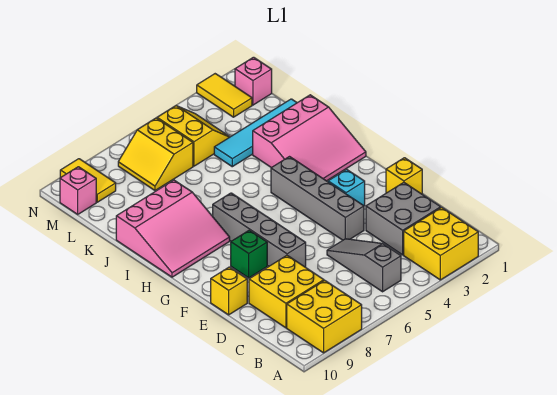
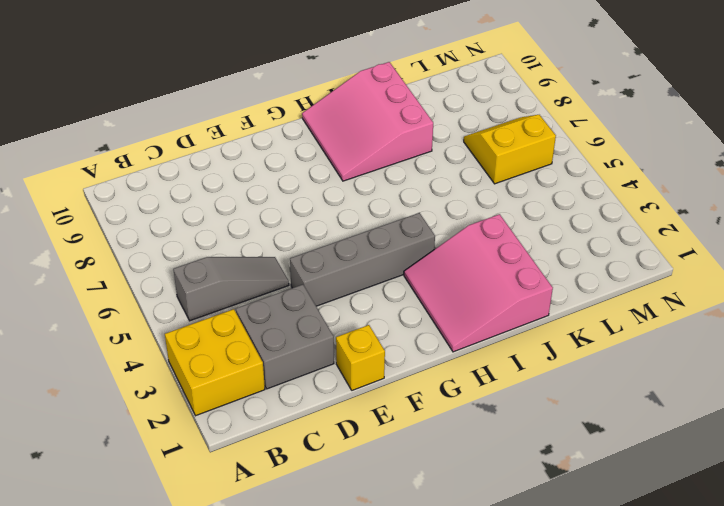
none -> yellow brick A8:B9 level 1
none -> yellow brick C8:D9 level 1
none -> grey brick E7:H7 level 1

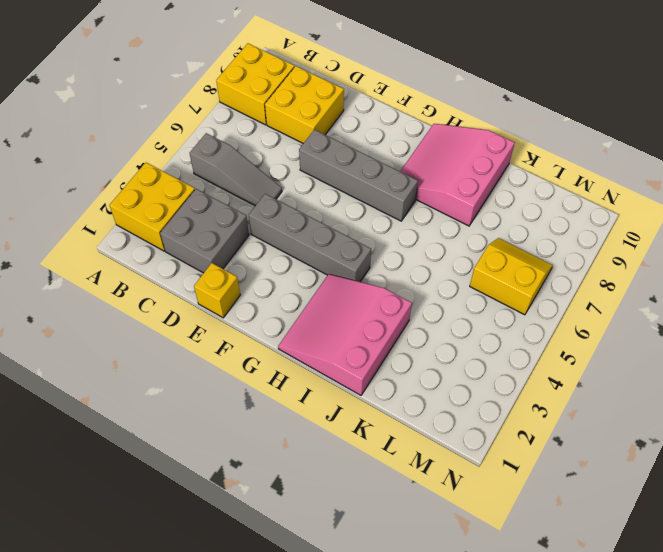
none -> yellow brick E10 level 1
none -> cyan brick F3 level 1
none -> green brick F8 level 1

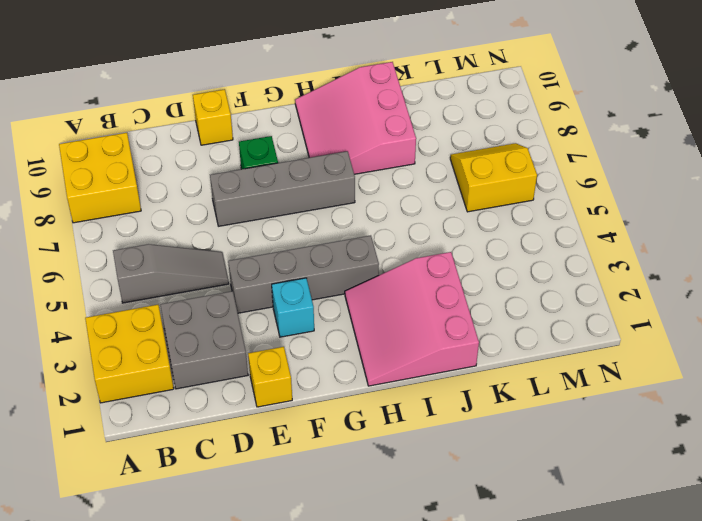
none -> yellow brick C8:D9 level 1
none -> cyan tile K1:K4 level 1
none -> yellow slope L4:M5 level 1 top 5

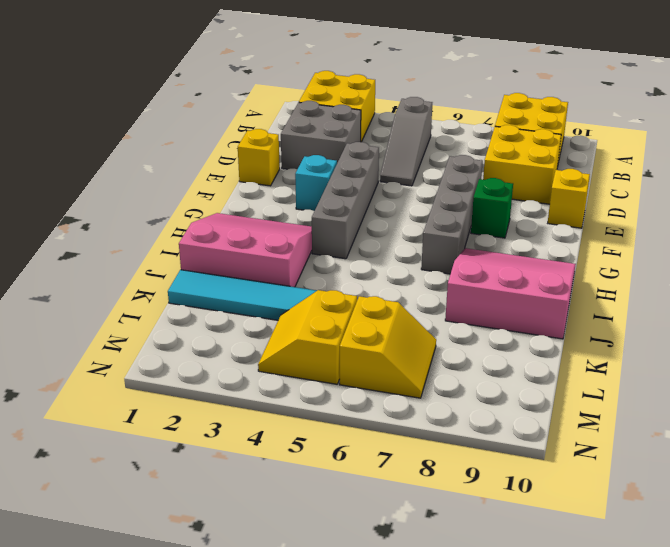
none -> pink brick M1 level 1
none -> yellow tile M2:N2 level 1
none -> yellow tile M9:N9 level 1

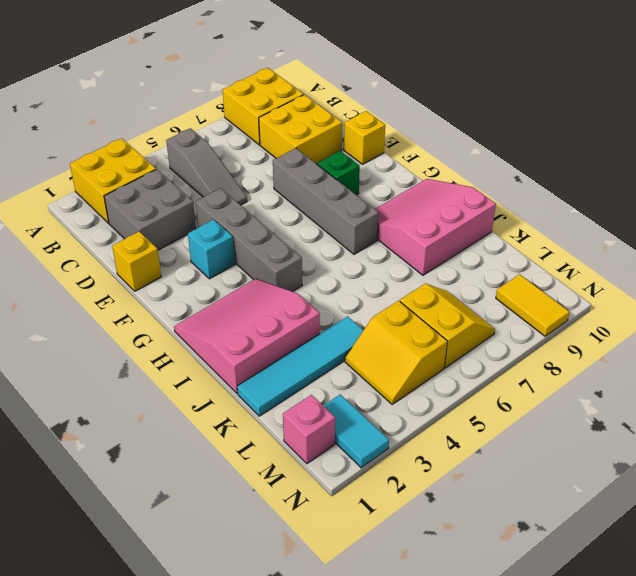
cyan tile M2:N2 level 1 -> yellow tile M2:N2 level 1
none -> pink brick M10 level 1

